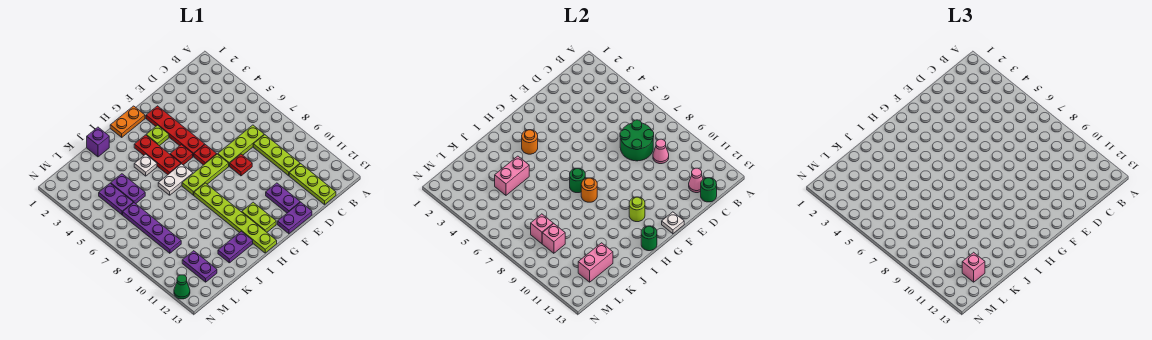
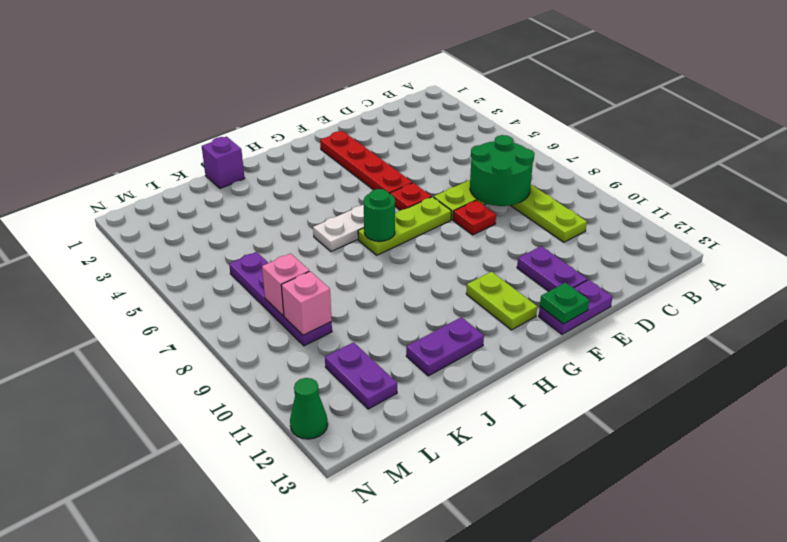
green plate F13 level 2 -> white plate F13 level 2
none -> lime plate C11:C13 level 1
none -> orange plate G1:H1 level 1
none -> lime plate G3 level 1
none -> red plate G5 level 1

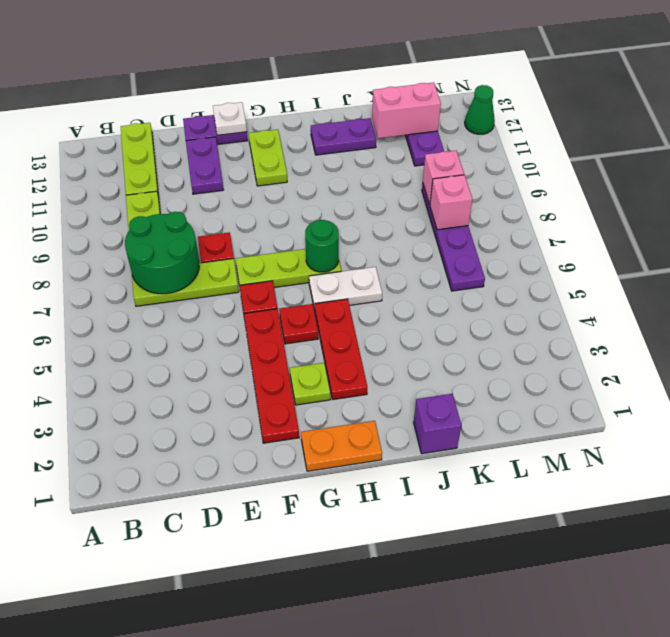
none -> lime plate H8:H13 level 1
none -> white plate I4 level 1
none -> purple plate K4:K5 level 1
none -> purple plate L4:L5 level 1

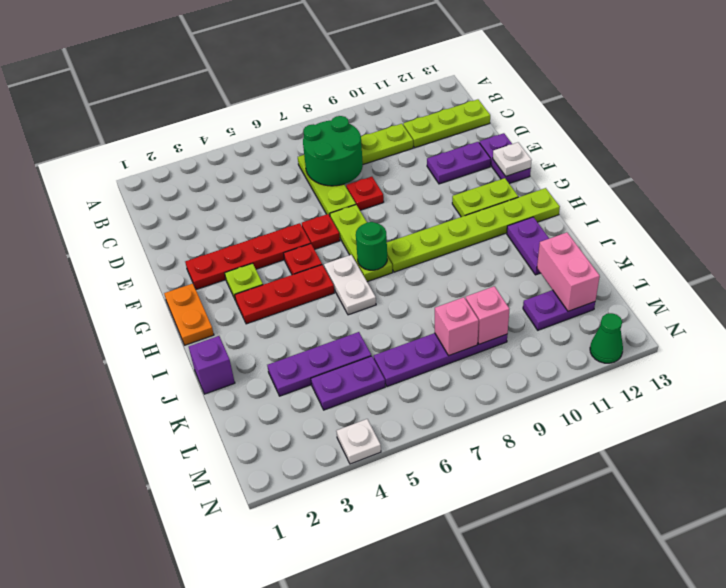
purple plate K3:K5 level 1 -> purple plate K4:K5 level 1
white plate N4 level 1 -> white plate I4 level 1
none -> pink cone C9 level 2
none -> pink cone C12 level 2
none -> green round brick C13 level 2
none -> lime round brick G11 level 2

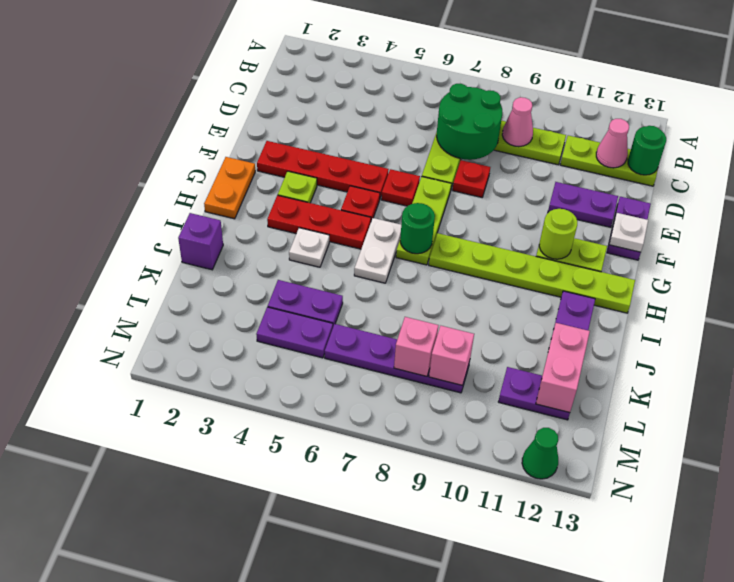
none -> orange round brick H3 level 2
none -> orange round brick H8 level 2
none -> green round brick H13 level 2
none -> pink brick J4:K4 level 2

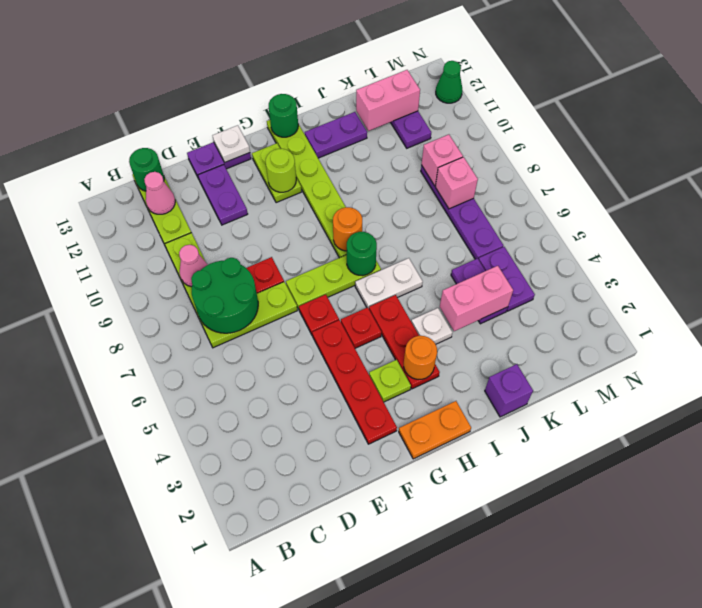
none -> pink brick L12 level 3

